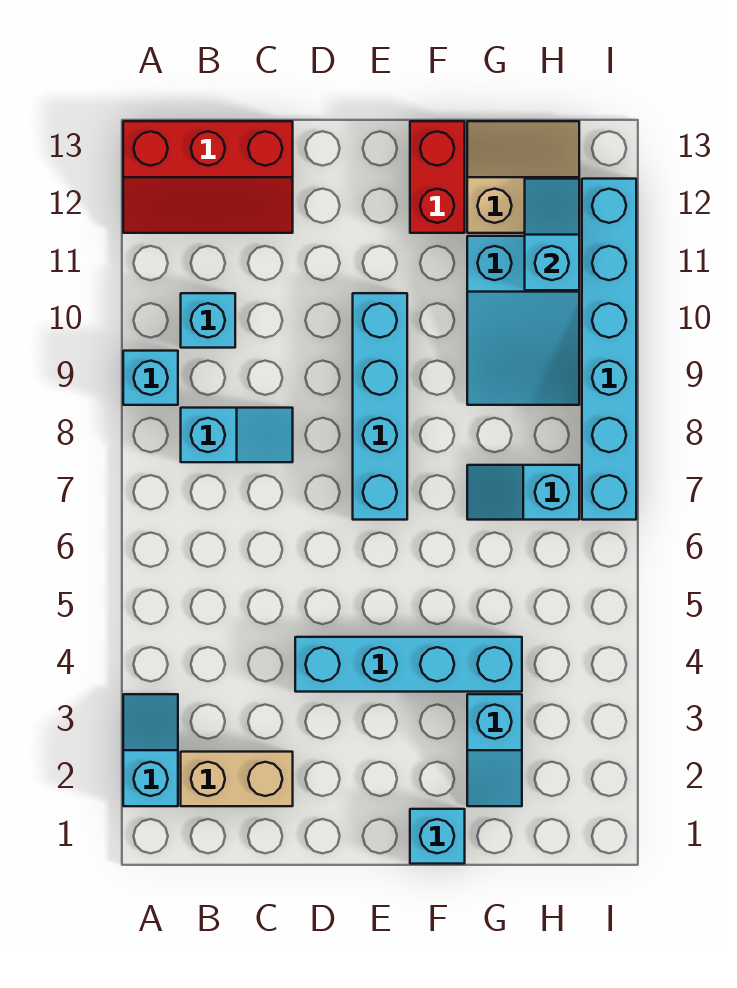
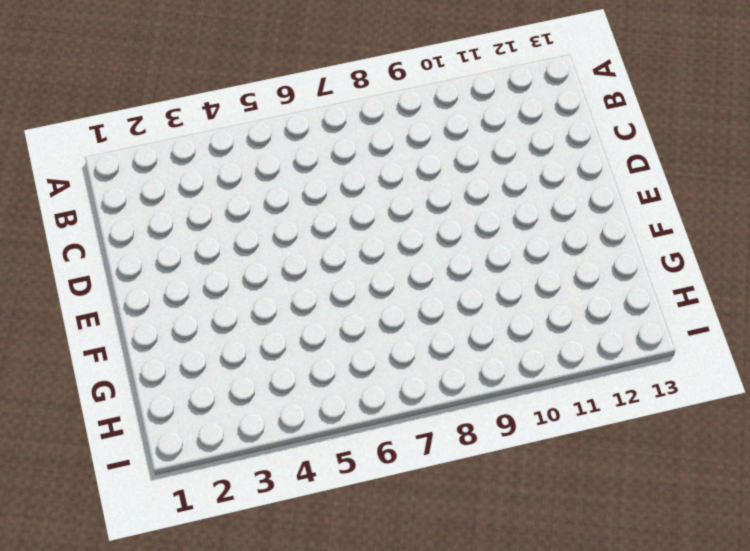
none -> cyan slope A2:A3 level 1 top 2
none -> cyan brick A9 level 1
none -> red slope A12:C13 level 1 top 13

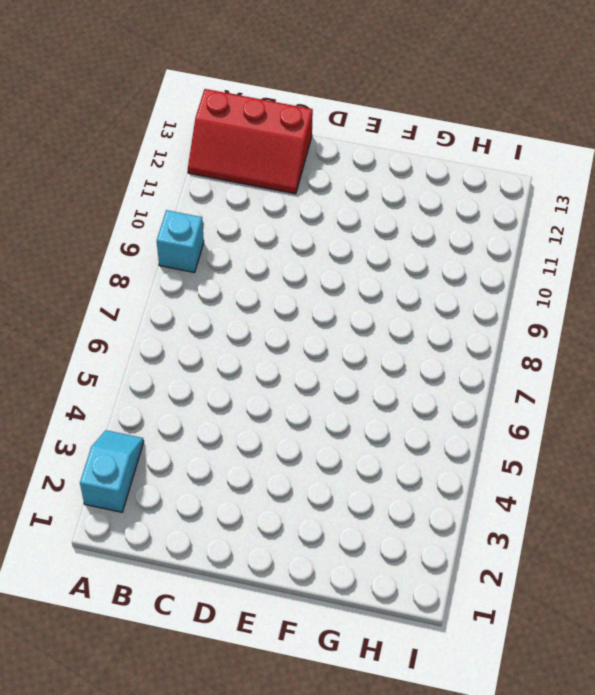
none -> tan brick B2:C2 level 1
none -> cyan slope B8:C8 level 1 top B
none -> cyan brick B10 level 1

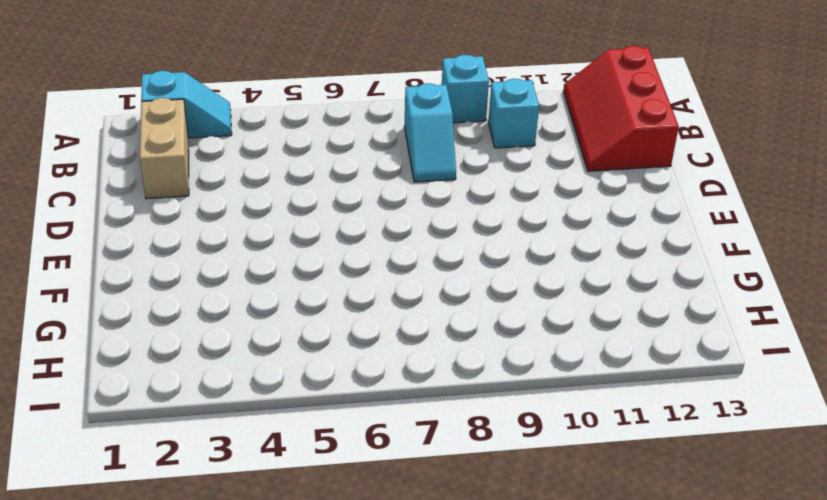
none -> cyan brick D4:G4 level 1
none -> cyan brick E7:E10 level 1
none -> cyan brick F1 level 1

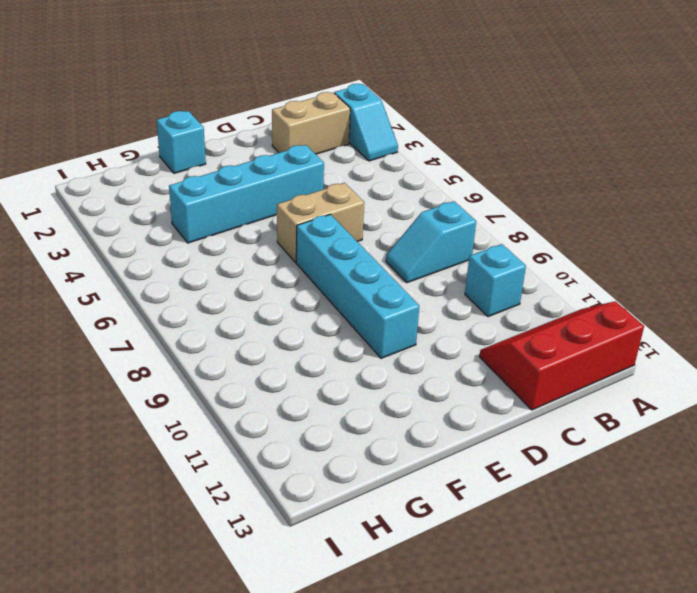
tan brick D6:E6 level 1 -> none
none -> cyan brick A9 level 1
none -> red brick F12:F13 level 1
none -> cyan slope G2:G3 level 1 top 3

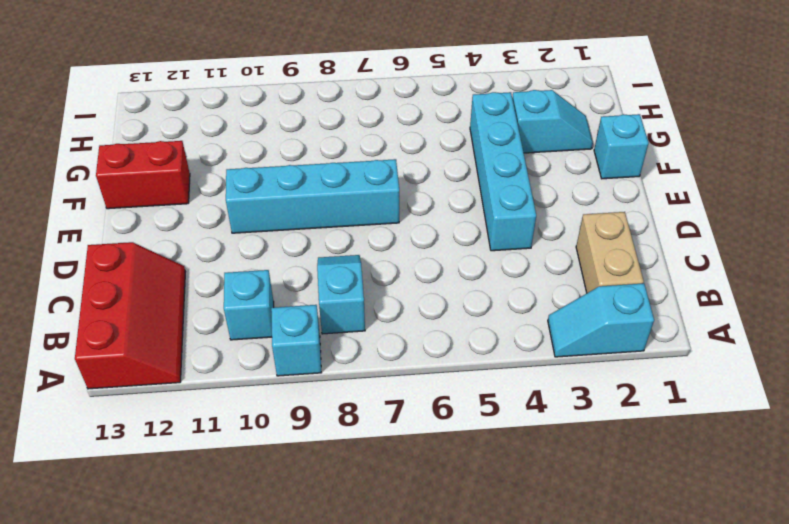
none -> cyan slope G7:H7 level 1 top H
none -> cyan slope G9:H11 level 1 top 11
none -> tan slope G12:H13 level 1 top 12

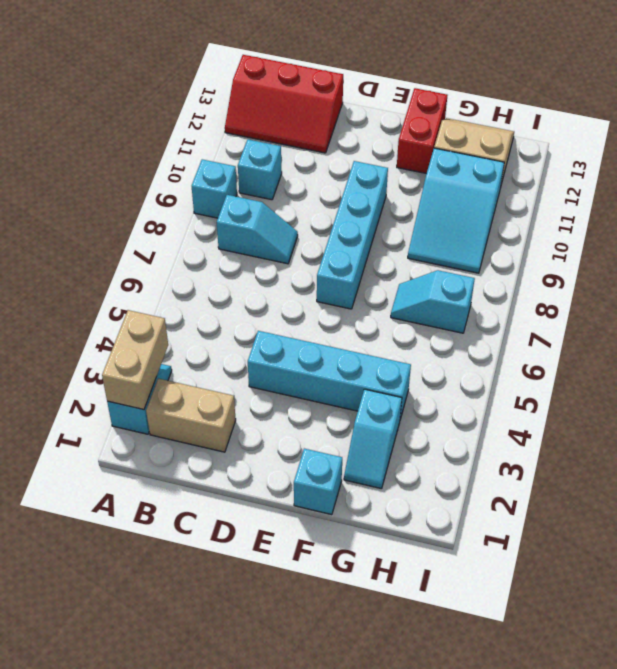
tan brick A2:A3 level 2 -> none
none -> cyan brick I7:I12 level 1
none -> cyan slope H11:H12 level 2 top 11

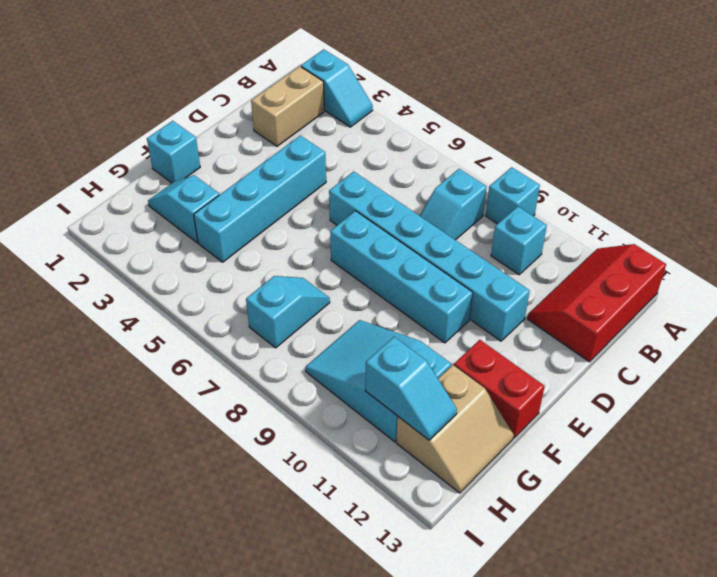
cyan brick D6:D11 level 1 -> cyan brick I7:I12 level 1

